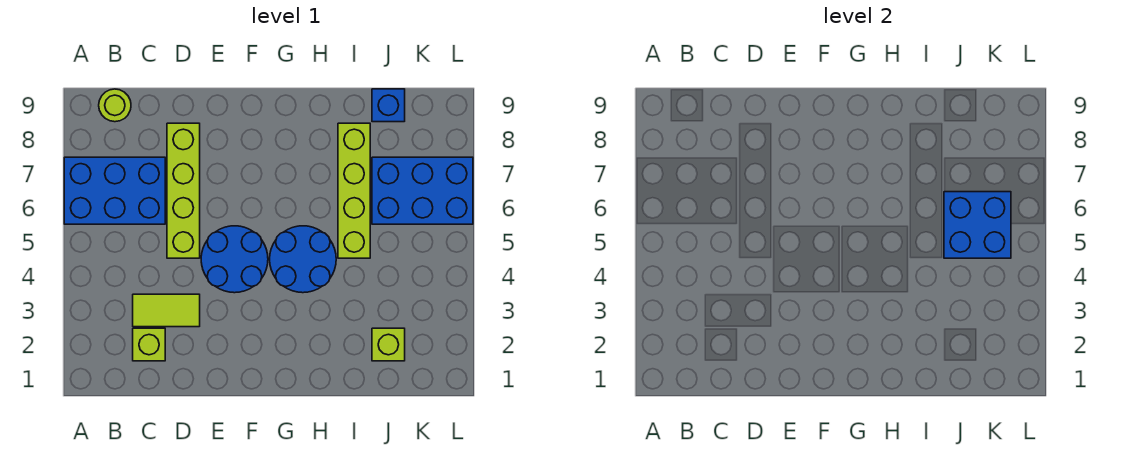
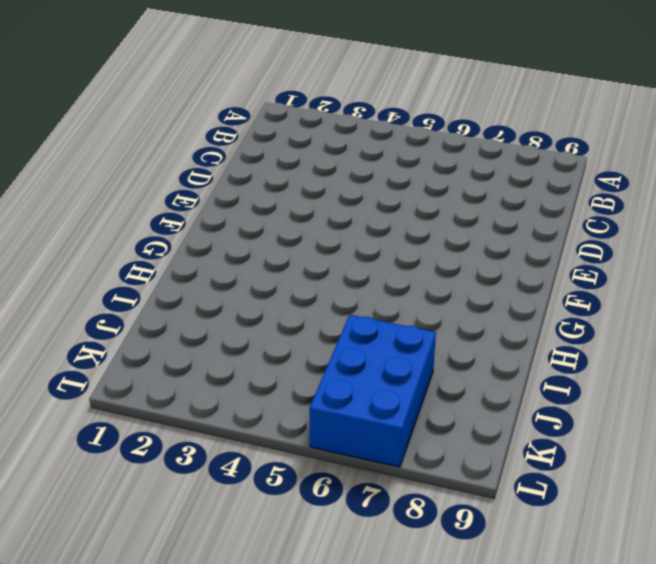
none -> blue brick A6:C7 level 1
none -> lime round brick B9 level 1
none -> lime brick C2 level 1

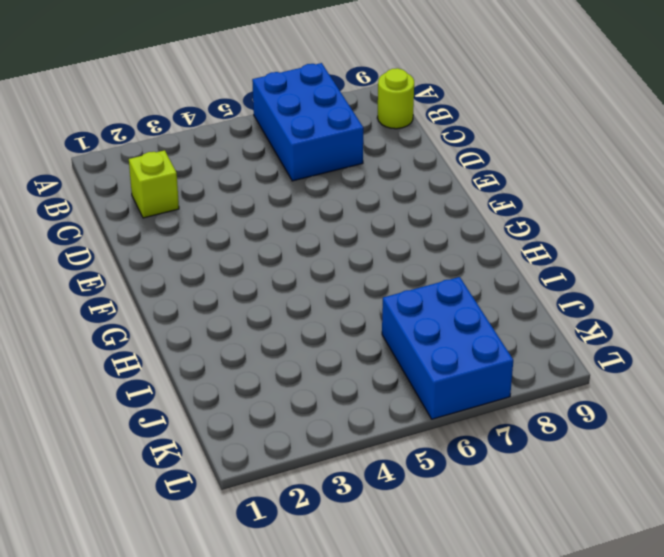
none -> lime tile C3:D3 level 1
none -> lime brick D5:D8 level 1
none -> blue round brick E4:F5 level 1

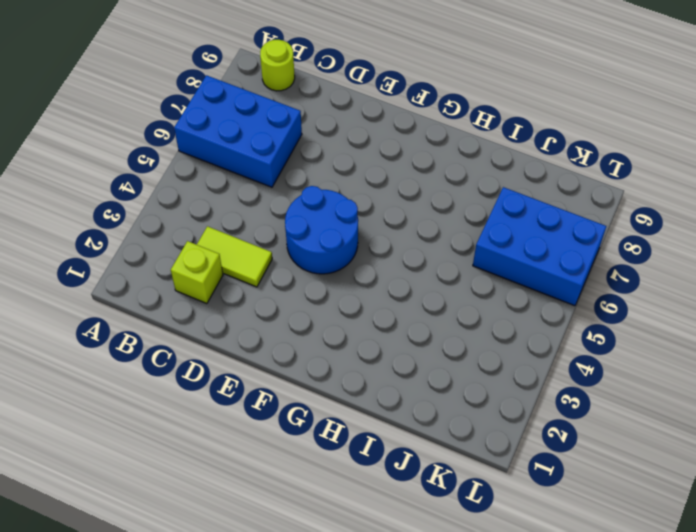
none -> lime brick D5:D8 level 1
none -> blue round brick G4:H5 level 1
none -> lime brick I5:I8 level 1

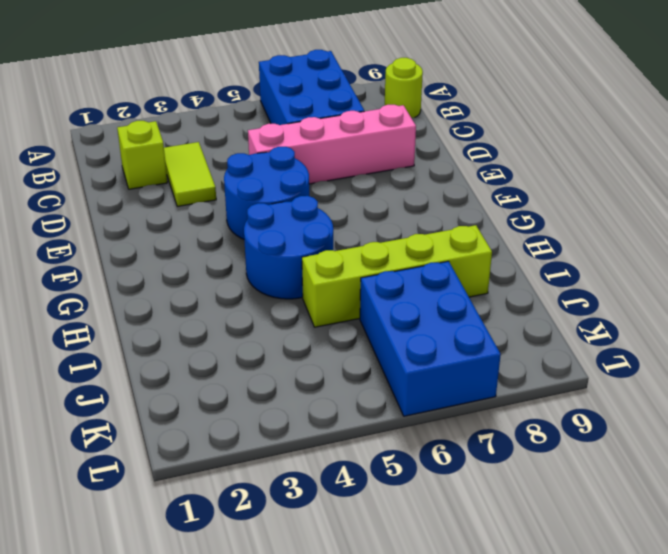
pink brick D5:D8 level 1 -> lime brick D5:D8 level 1
none -> lime brick J2 level 1
none -> blue brick J9 level 1
none -> blue brick J5:K6 level 2

